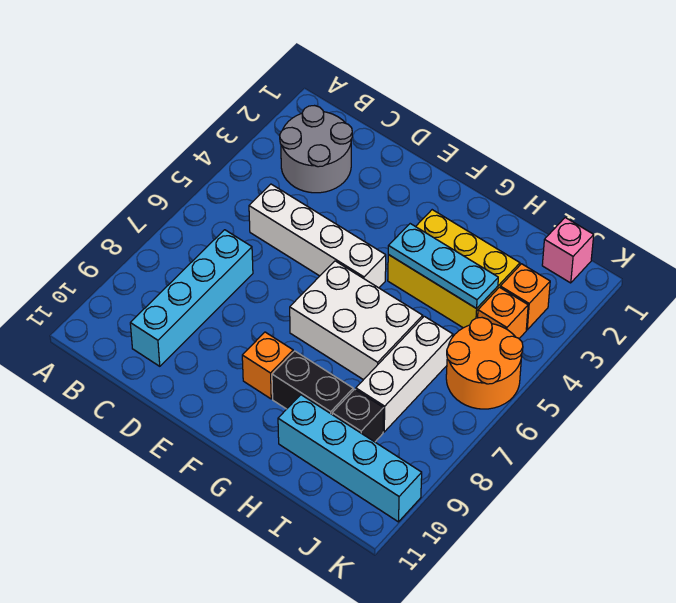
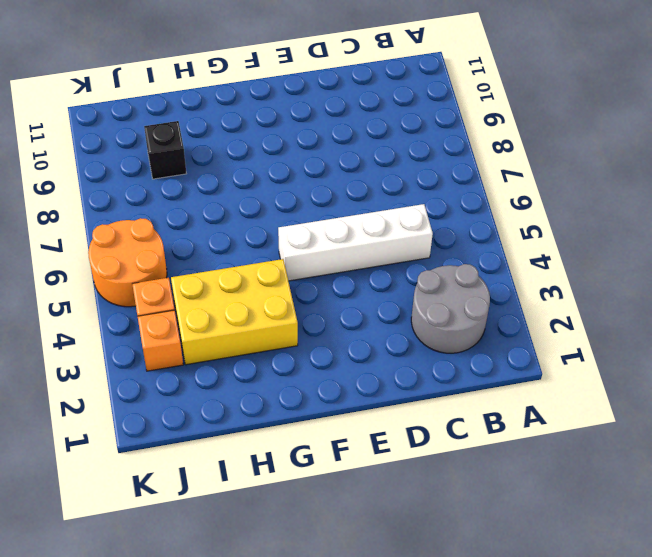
none -> cyan brick C7:C10 level 1
none -> white brick F6:H7 level 1
none -> orange brick F9 level 1

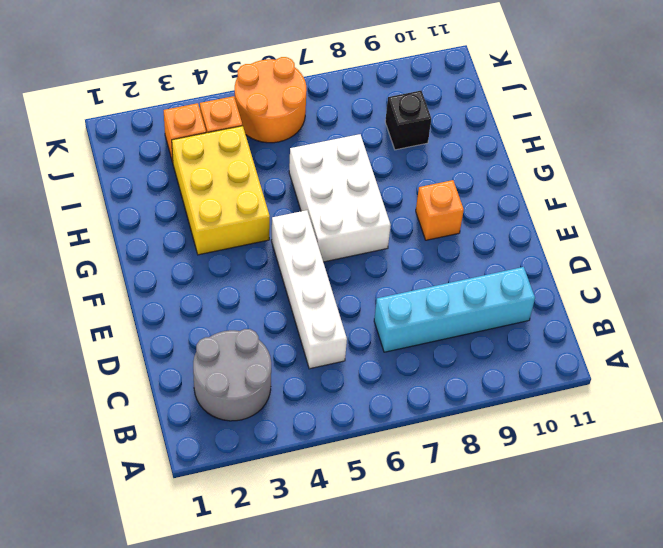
none -> black brick G9:H9 level 1
none -> cyan brick H10:K10 level 1
none -> white brick I6:I8 level 1

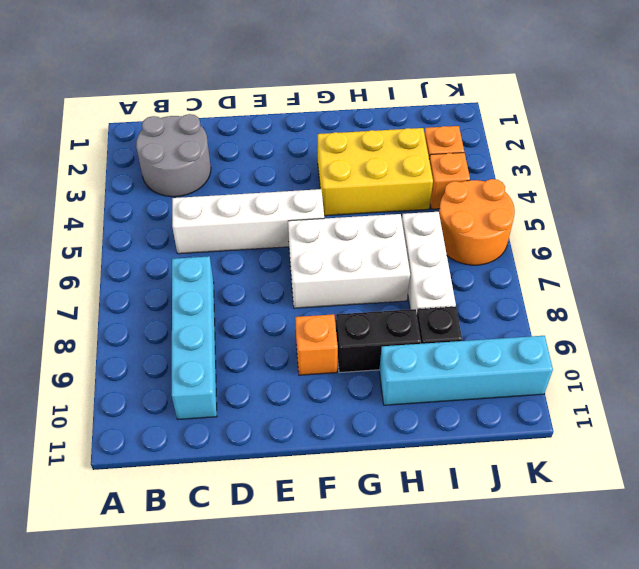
none -> pink brick J1 level 1
none -> cyan plate G4:I4 level 2

